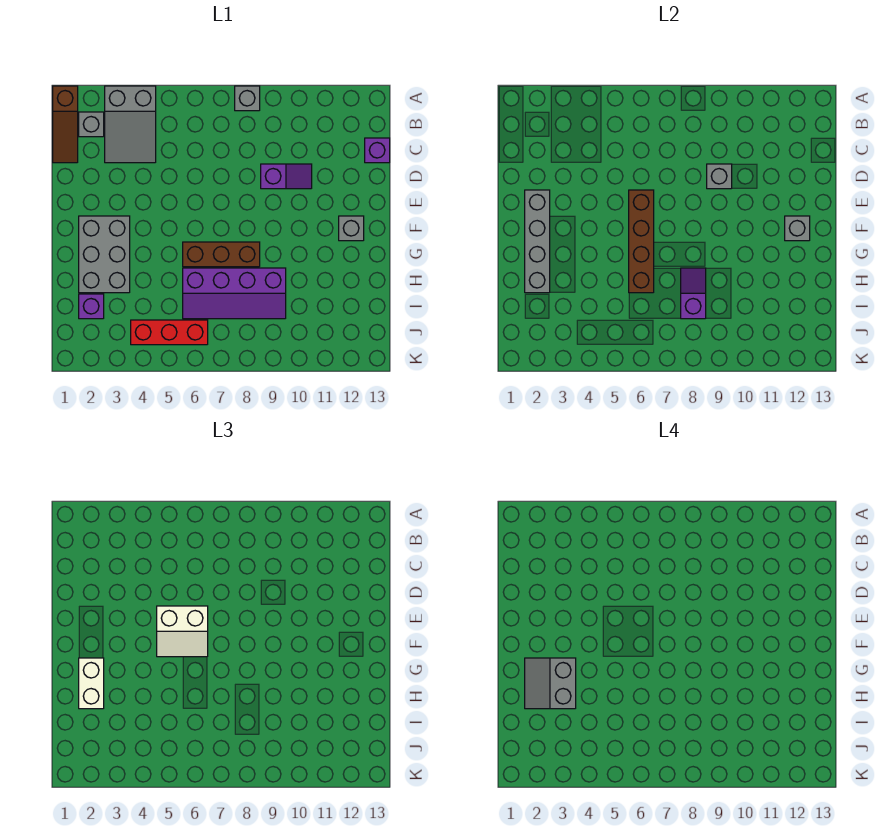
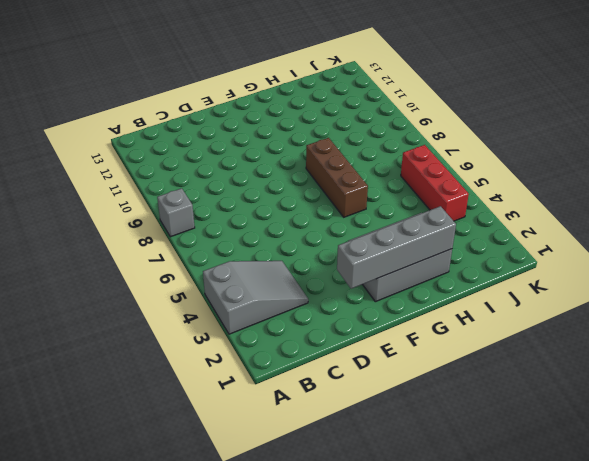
none -> brown slope A1:C1 level 1 top A
none -> grey brick B2 level 1
none -> purple brick C13 level 1

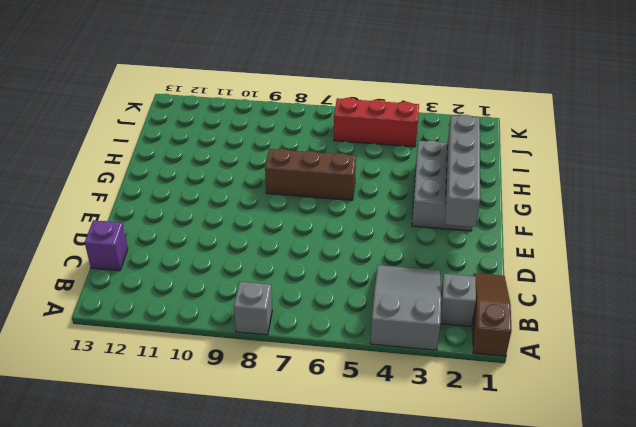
none -> purple slope D9:D10 level 1 top 9
none -> grey brick F12 level 1
none -> purple slope H6:I9 level 1 top H

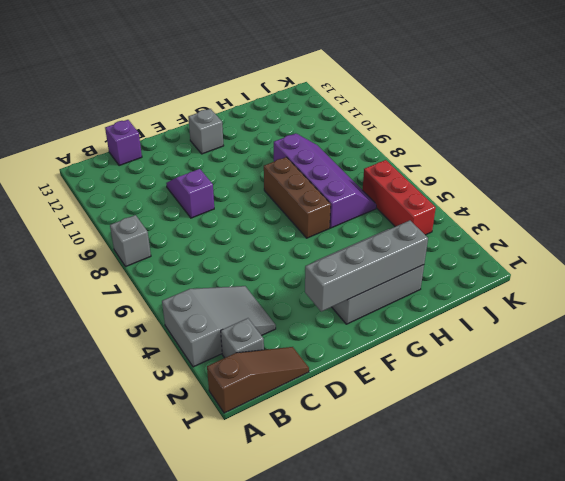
none -> purple brick I2 level 1
none -> grey brick D9 level 2
none -> brown brick E6:H6 level 2

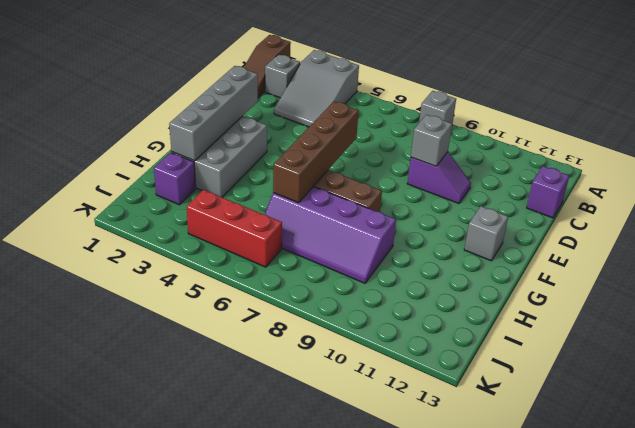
none -> grey brick F12 level 2
none -> purple slope H8:I8 level 2 top I
none -> white slope E5:F6 level 3 top E

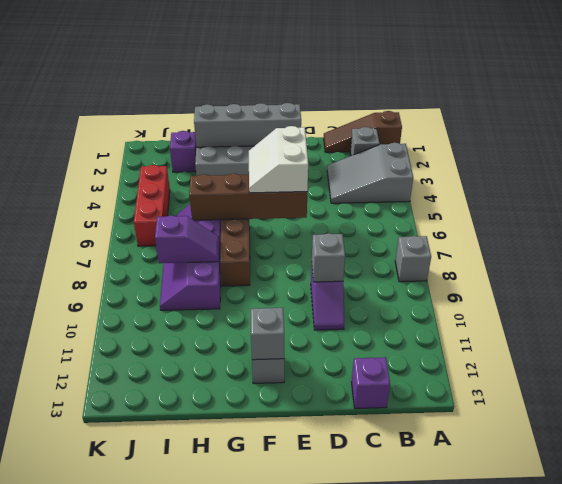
none -> white brick G2:H2 level 3
none -> grey slope G2:H3 level 4 top 3

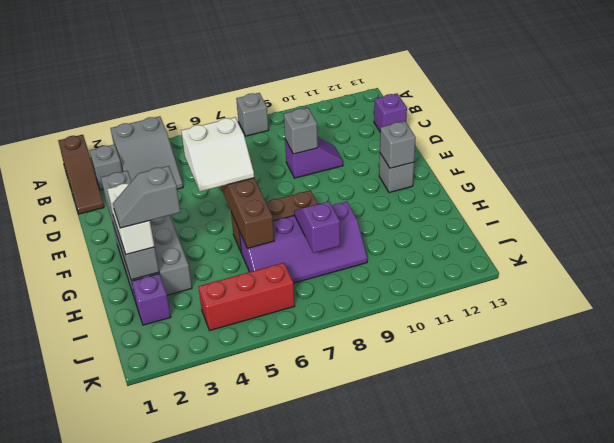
grey slope H2:H3 level 4 top 3 -> grey slope G2:H3 level 4 top 3

